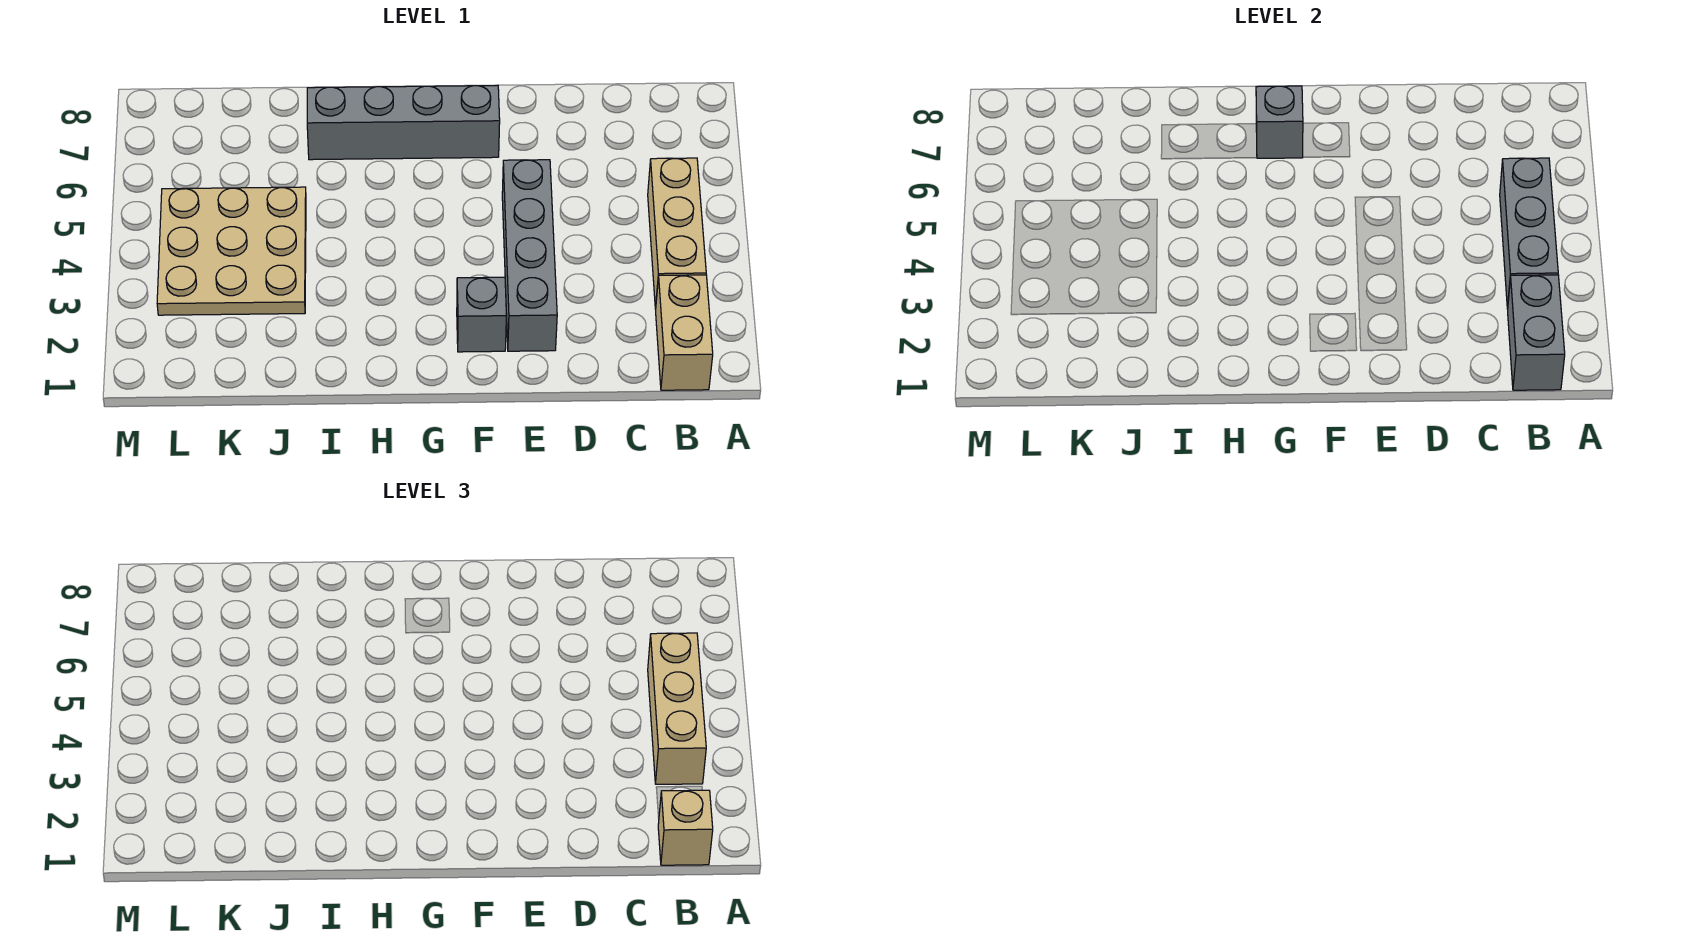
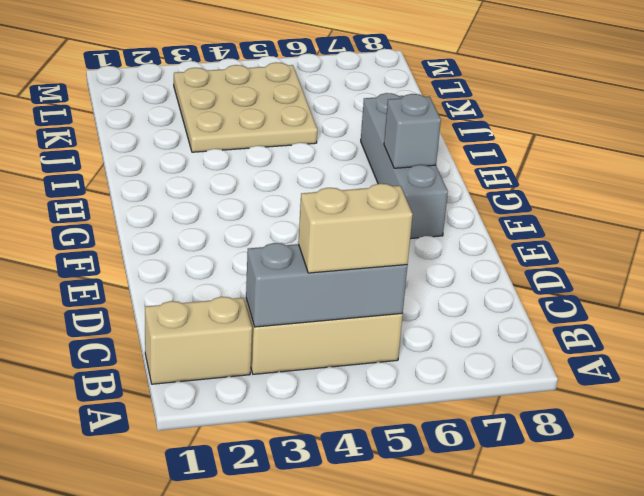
tan brick B4:B5 level 3 -> tan brick B3:B5 level 3
none -> grey brick E2:E5 level 1
none -> grey brick F2 level 1

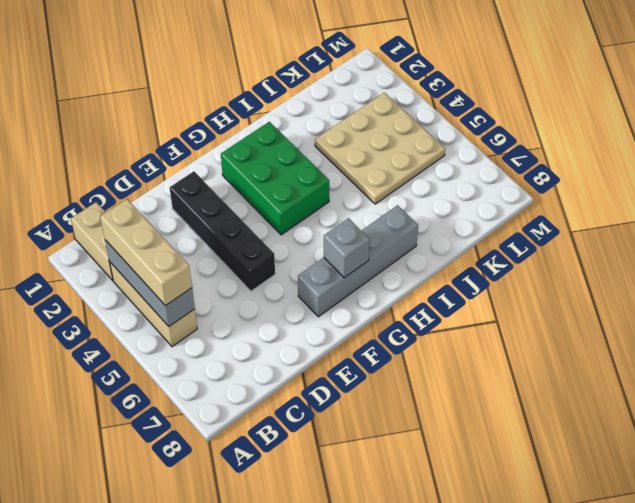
black brick E2:E5 level 1 -> grey brick E2:E5 level 1
green brick G2:H4 level 1 -> none
none -> grey brick F2 level 1
none -> grey brick B1:B2 level 2

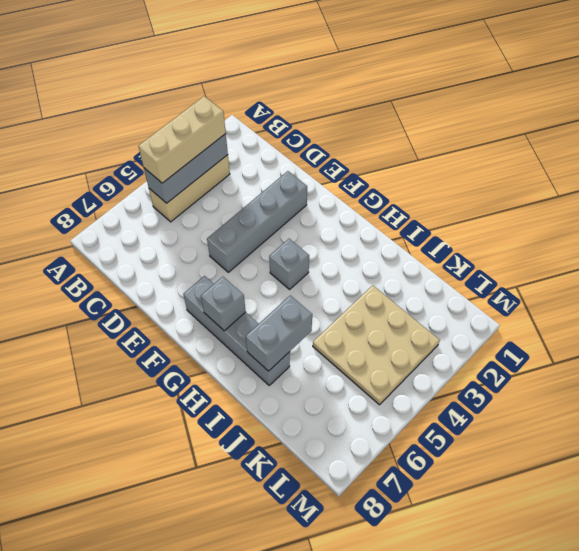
grey brick G4 level 1 -> grey brick F2 level 1
grey brick I6:I7 level 2 -> grey brick B1:B2 level 2
none -> tan brick B1:B2 level 1
none -> tan brick B1 level 3

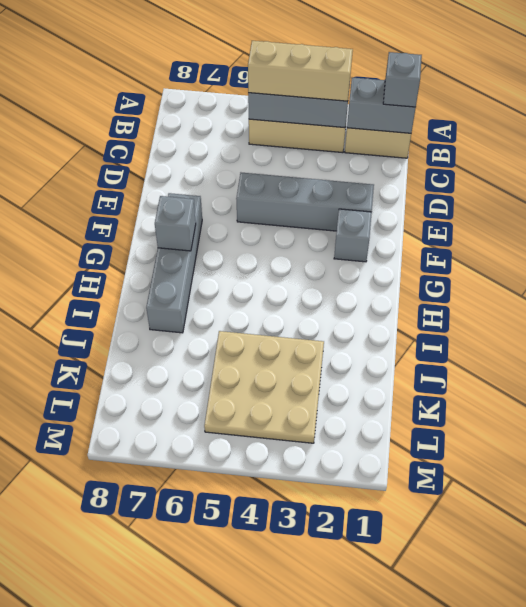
grey brick B1 level 3 -> tan brick B1 level 3

